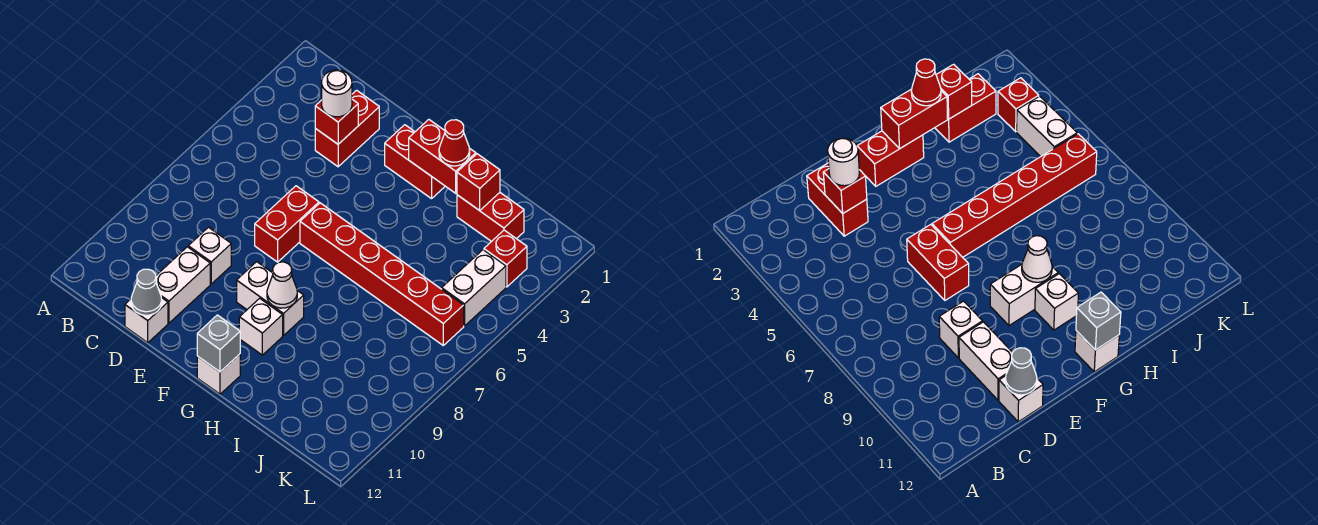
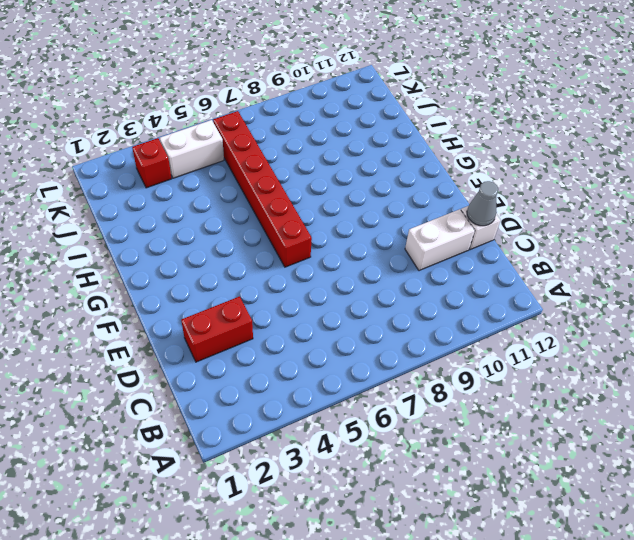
none -> white brick D9 level 1
none -> red brick E6:E7 level 1
none -> red brick F2:G2 level 1

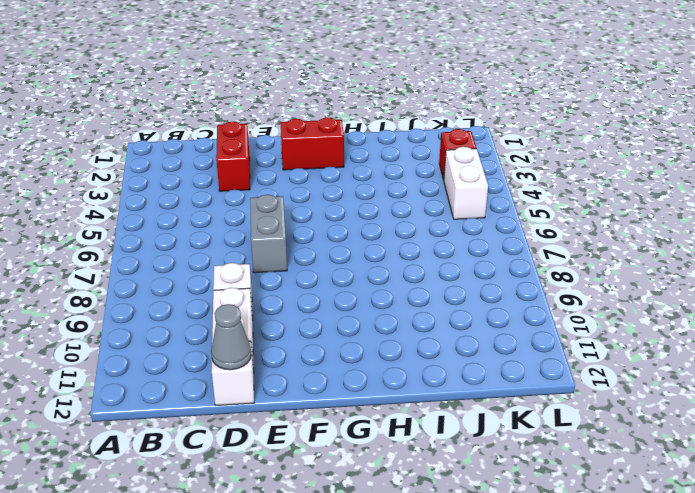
grey brick E6:E7 level 1 -> red brick E6:E7 level 1
none -> red brick F6:K6 level 1
none -> white brick F9:G9 level 1
none -> white brick G10 level 1

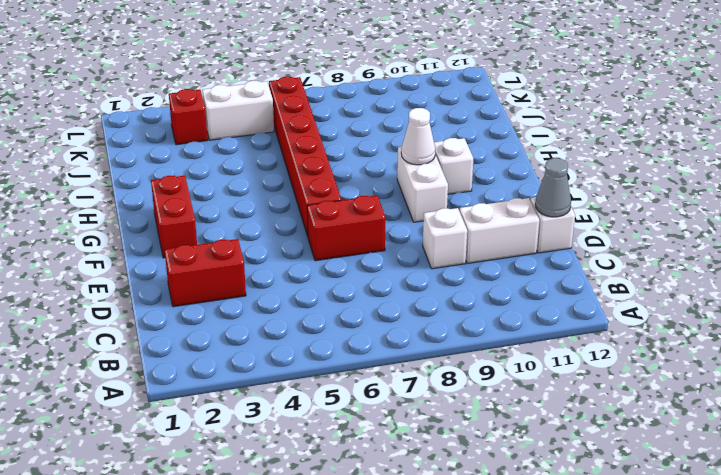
none -> white brick G12 level 1
none -> red brick I2:J2 level 1
none -> red brick D3 level 2

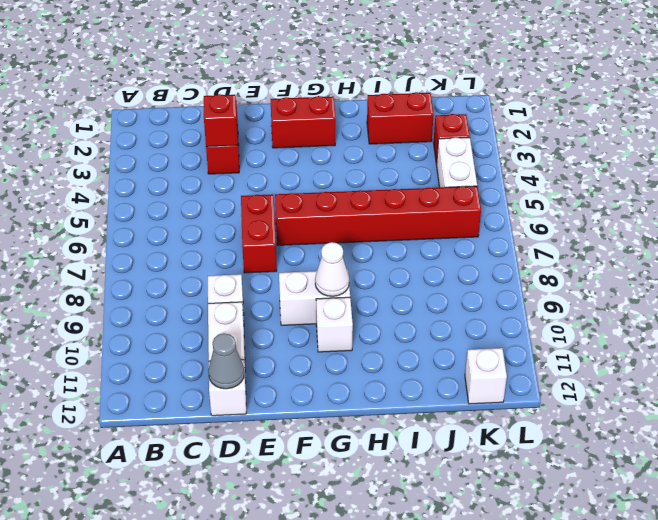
white brick K12 level 1 -> white brick G12 level 1
none -> red brick G2:H2 level 2
none -> grey brick G12 level 2
none -> red brick I2 level 2

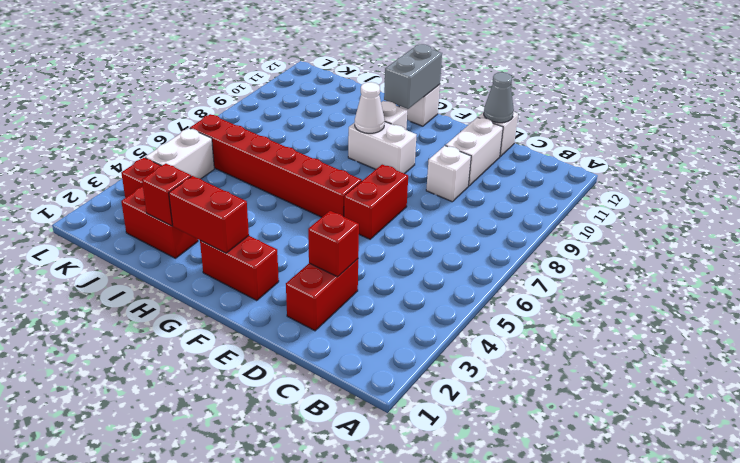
grey brick G11:G12 level 2 -> grey brick G12 level 2
none -> white round brick D3 level 3
none -> red cone H2 level 3

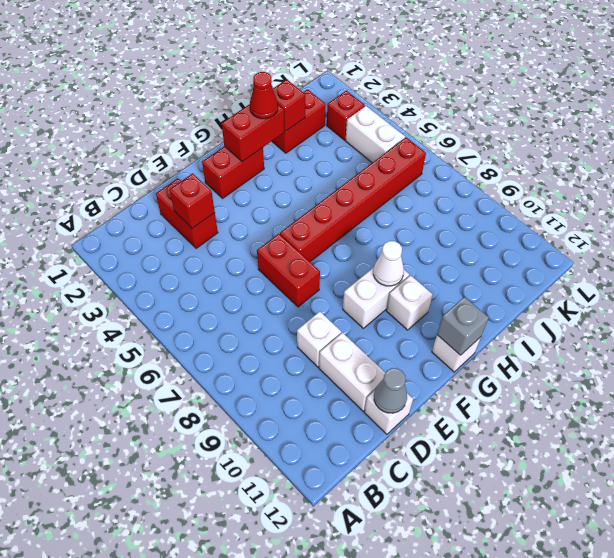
none -> white round brick D3 level 3

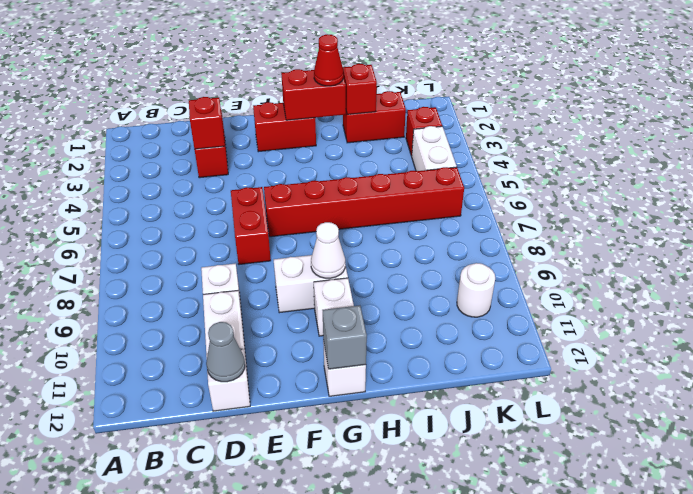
white round brick K10 level 1 -> white round brick D3 level 3

